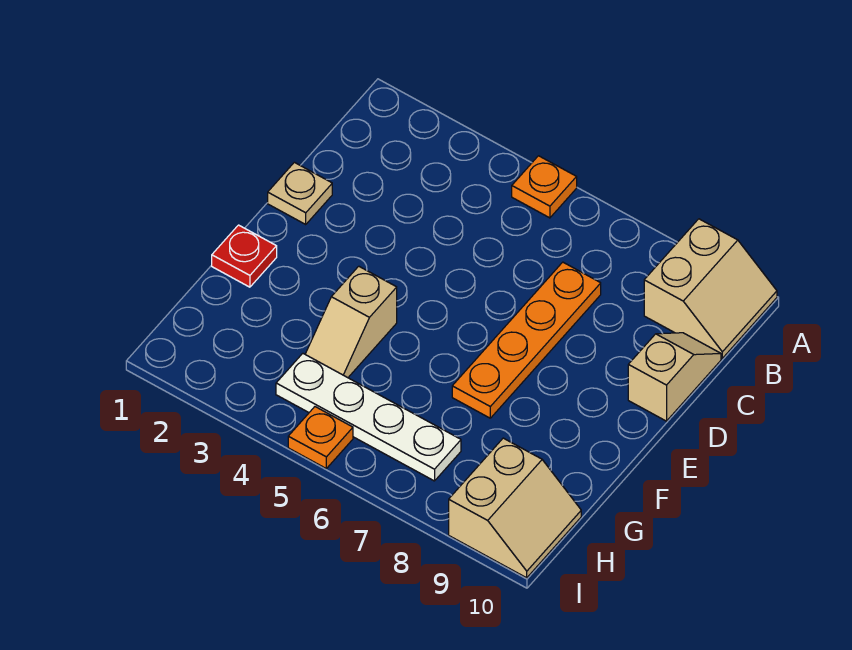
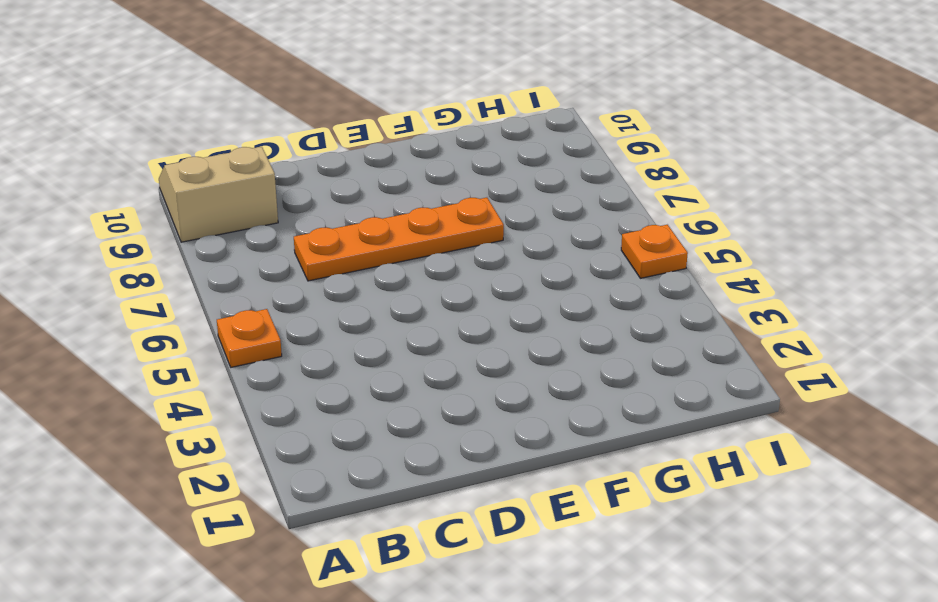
none -> tan slope C10:D10 level 1 top D
none -> tan plate D1 level 1

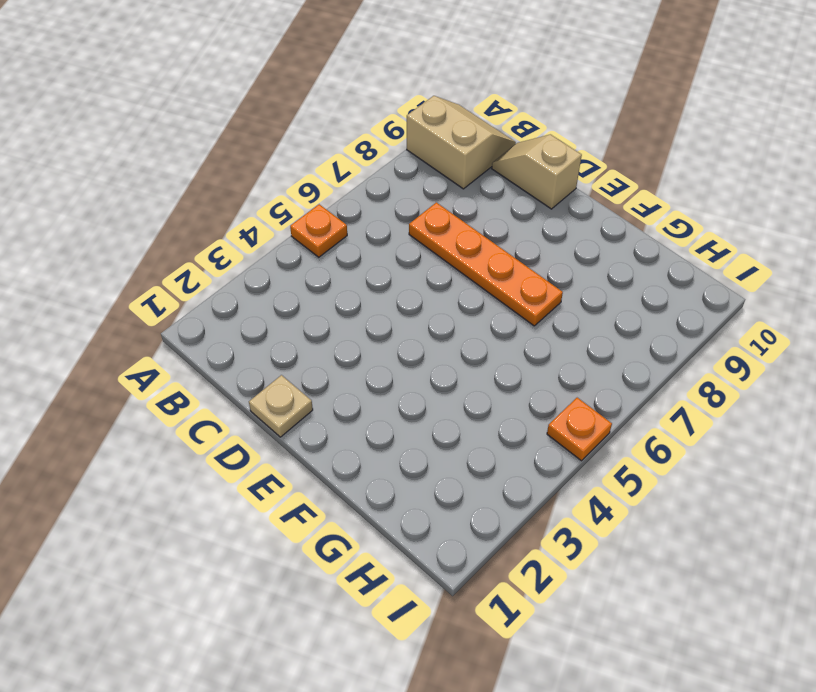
none -> red plate F1 level 1
none -> tan slope F4:G4 level 1 top F

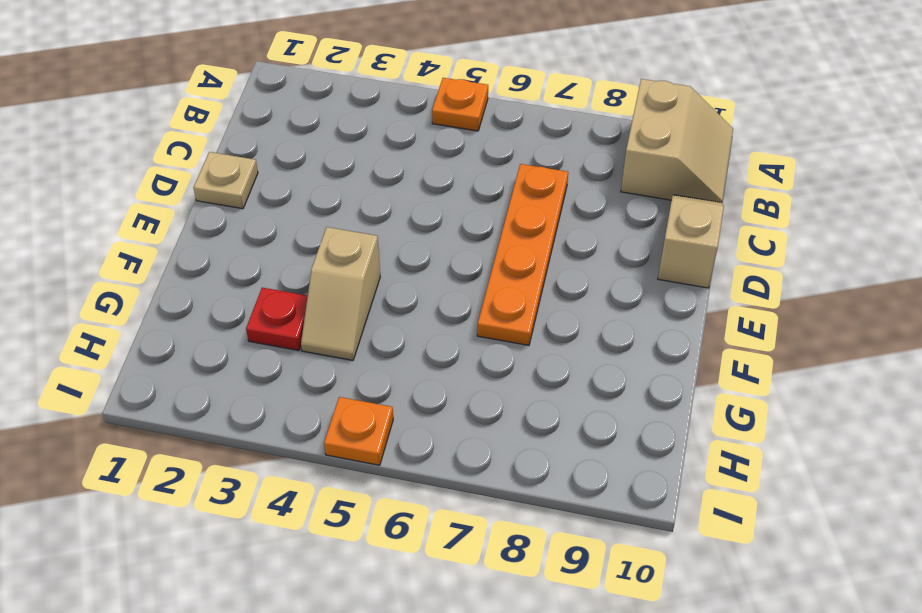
red plate G3 level 1 -> red plate F1 level 1
none -> white plate H4:H7 level 1
none -> tan slope H9:I10 level 1 top 9

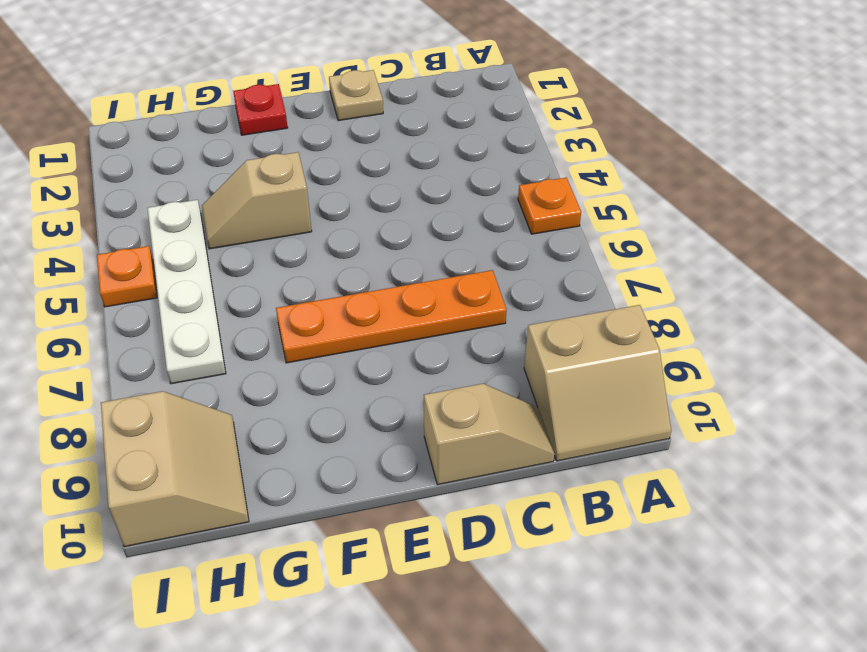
tan slope H9:I10 level 1 top I -> tan slope H9:I10 level 1 top 9

